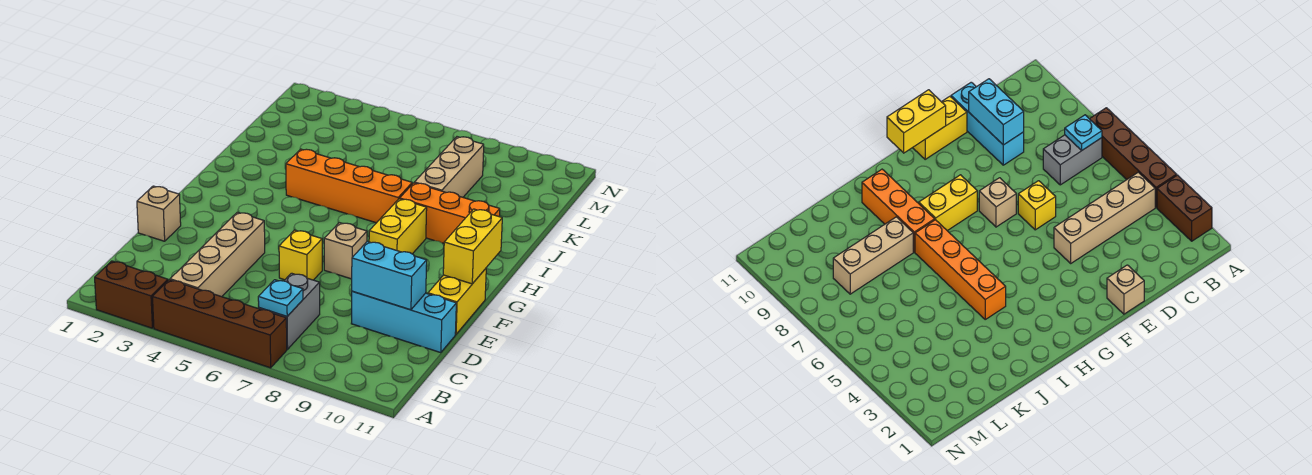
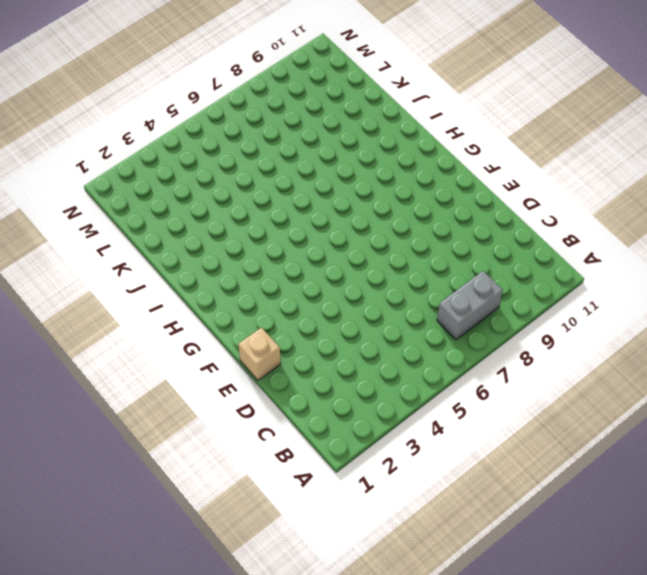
grey brick B7:B8 level 1 -> grey brick B7:C7 level 1
none -> brown brick A2:A3 level 1
none -> brown brick A4:A7 level 1
none -> tan brick B4:E4 level 1

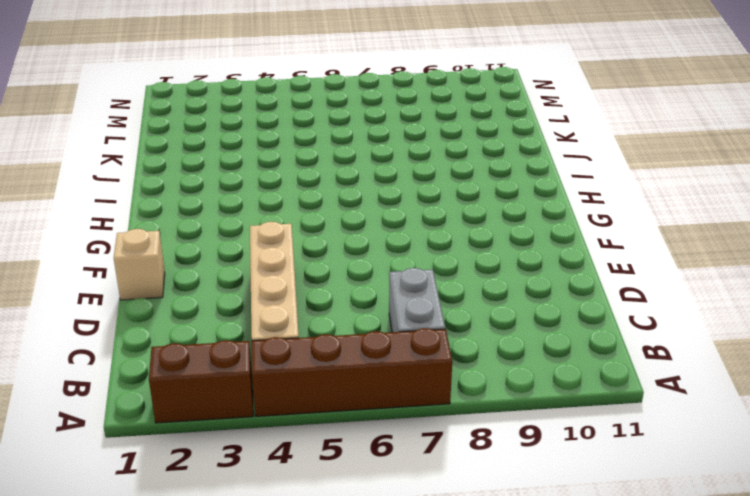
none -> cyan brick D9:D11 level 1
none -> yellow brick E6 level 1
none -> yellow brick E11:F11 level 1

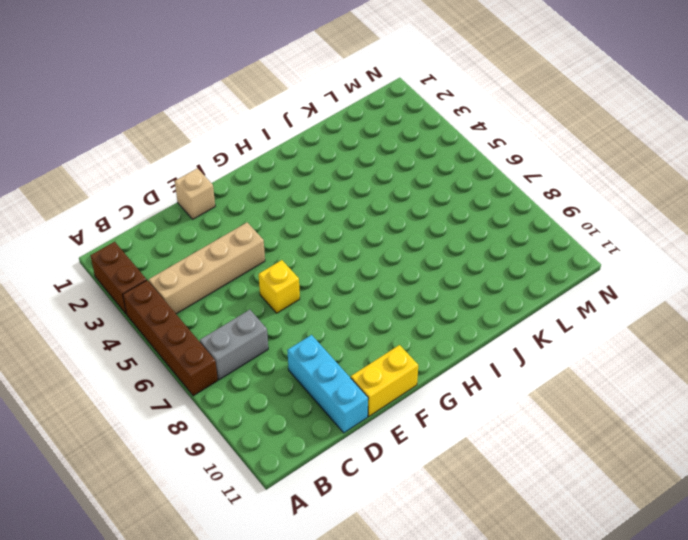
none -> tan brick F7 level 1
none -> yellow brick G8:H8 level 1
none -> orange brick I4:I7 level 1

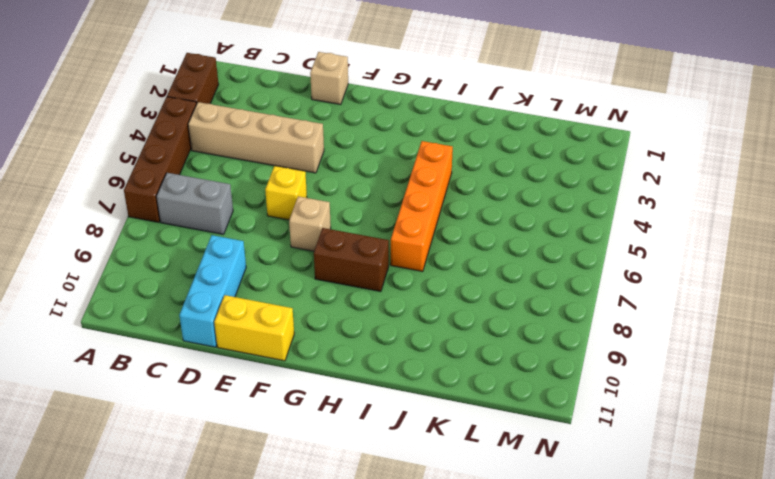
brown brick G8:H8 level 1 -> yellow brick G8:H8 level 1
none -> orange brick I8:I10 level 1
none -> tan brick J8:L8 level 1
none -> cyan plate B7 level 2

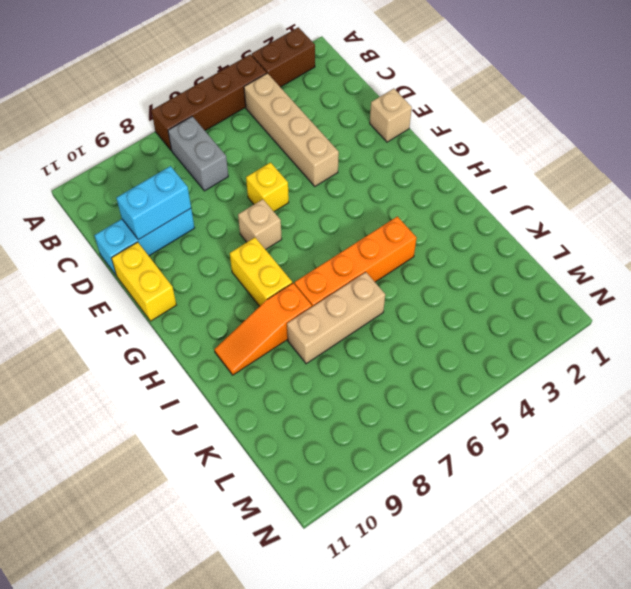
orange slope I8:I10 level 1 top 8 -> orange brick I8:I10 level 1
tan brick J6:J8 level 1 -> tan brick J8:L8 level 1
none -> cyan plate B7 level 2
none -> yellow brick F11:G11 level 2

